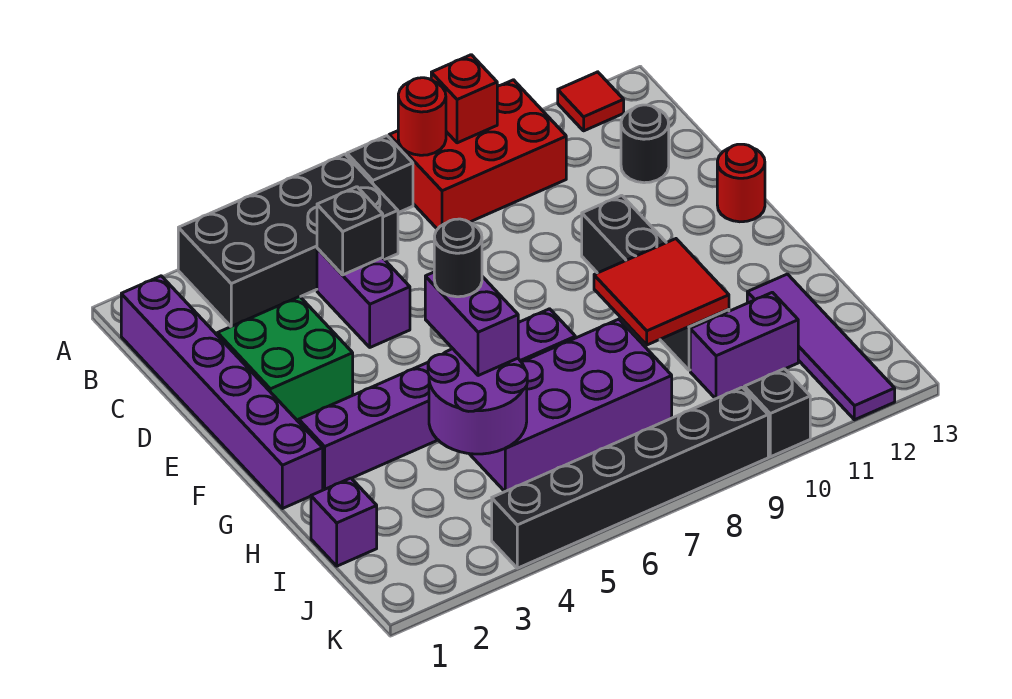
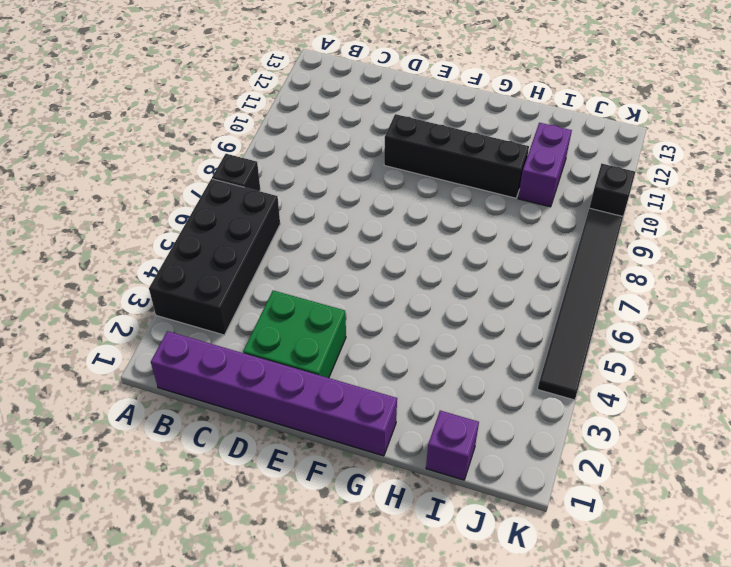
black tile K4:K9 level 1 -> black brick K4:K9 level 1
none -> red brick A8:B10 level 1
none -> red tile A12 level 1
none -> purple brick C5:D5 level 1

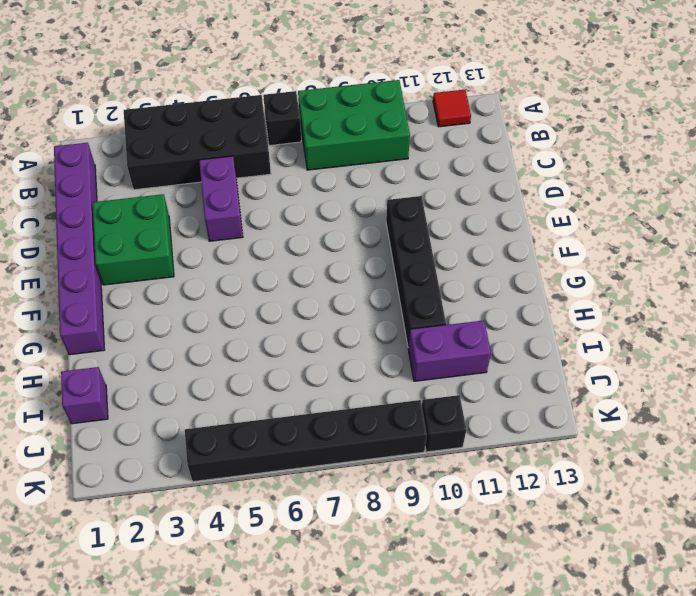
green brick A8:B10 level 1 -> red brick A8:B10 level 1
none -> black round brick C12 level 1
none -> red round brick E13 level 1
none -> purple brick G2:G7 level 1

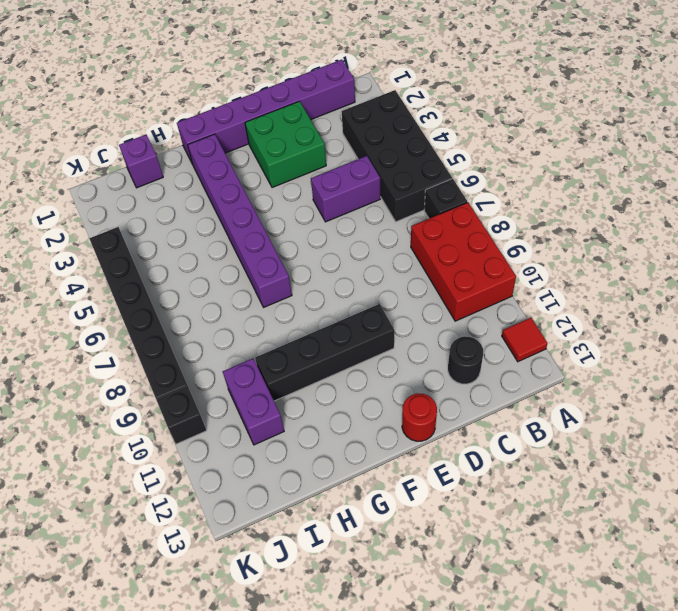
none -> purple brick H5:I8 level 1
none -> purple tile H12:K12 level 1
none -> red round brick A8 level 2

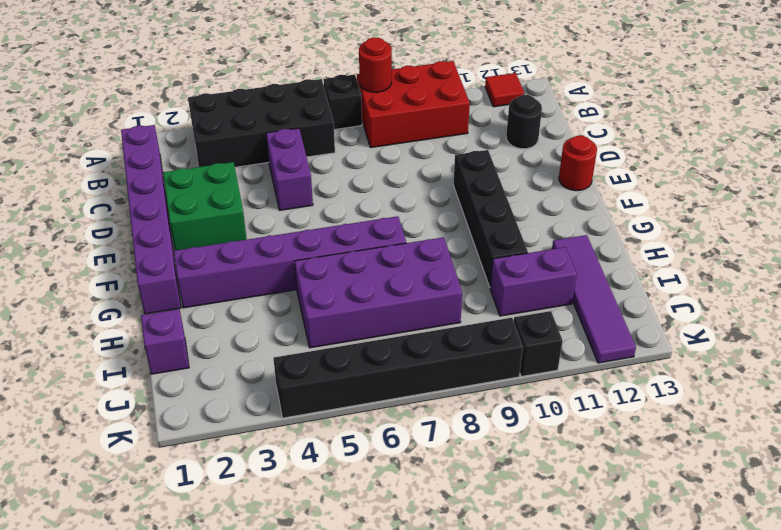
none -> red brick A9 level 2
none -> black brick C5 level 2
none -> red tile G9:H10 level 2

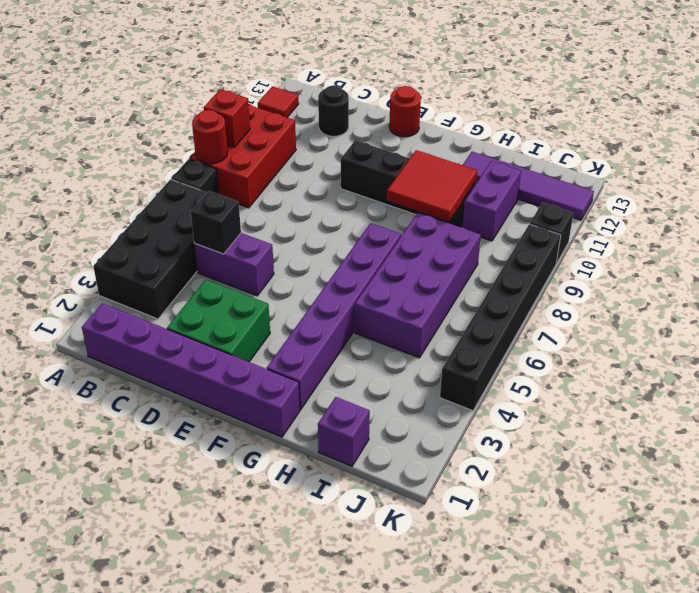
none -> purple round brick H4:I5 level 2
none -> purple brick G5:H5 level 3
none -> black round brick G5 level 4

